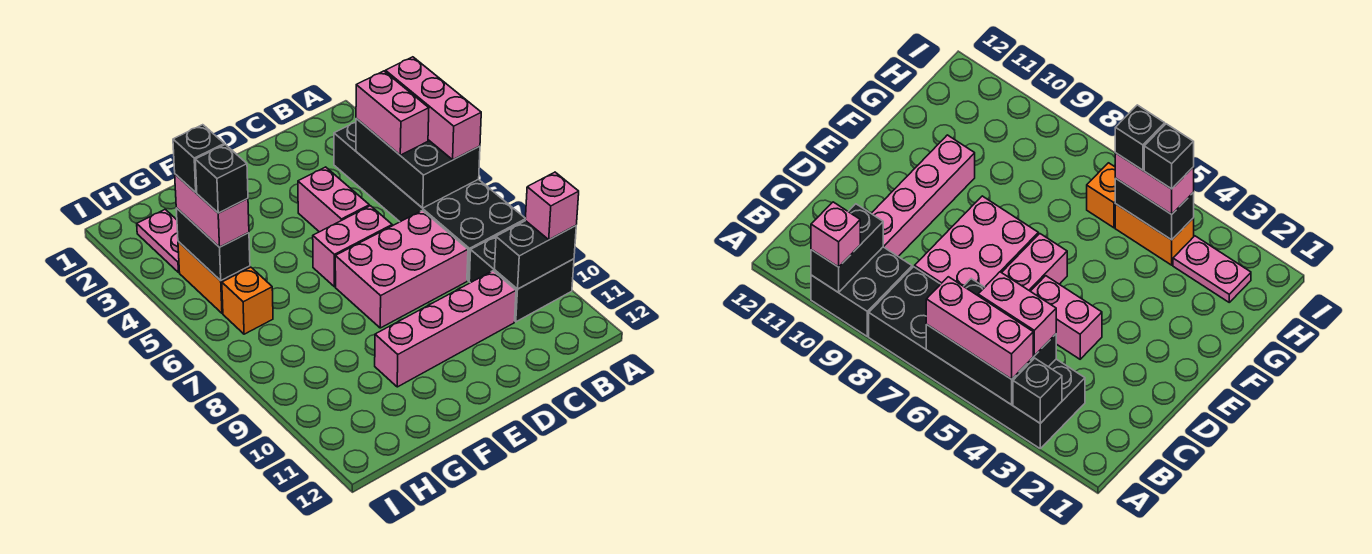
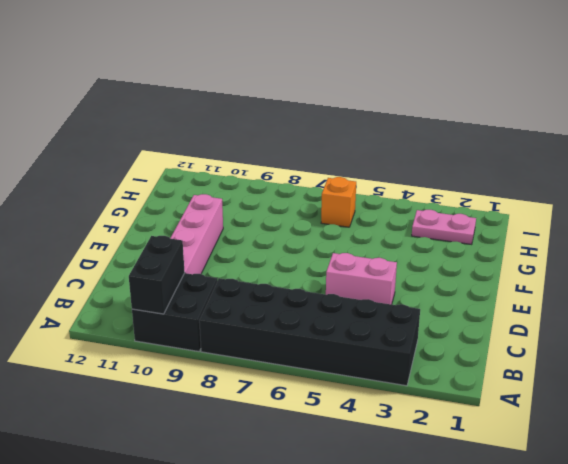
none -> pink brick C7:E8 level 1
none -> pink brick D6:E6 level 1
none -> orange brick H4:H5 level 1

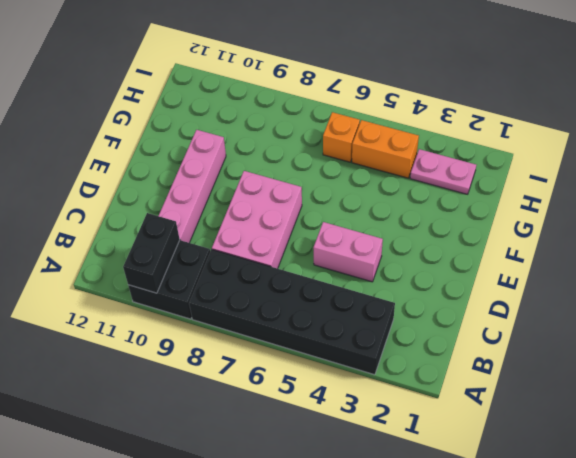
none -> pink brick D6:E6 level 1
none -> black brick A3 level 2
none -> black brick A4:B6 level 2

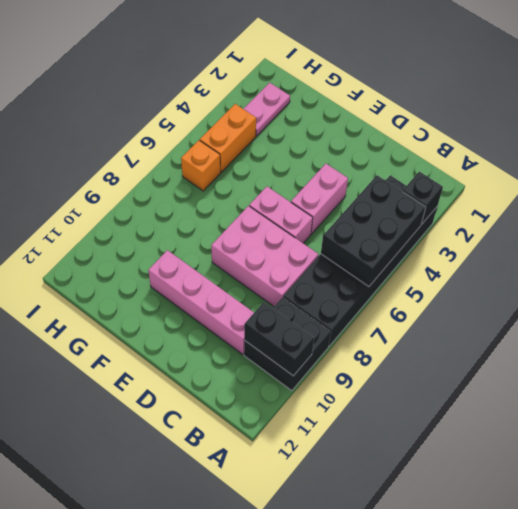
none -> black brick H4:H5 level 2
none -> pink brick A4:A6 level 3
none -> pink brick A10 level 3

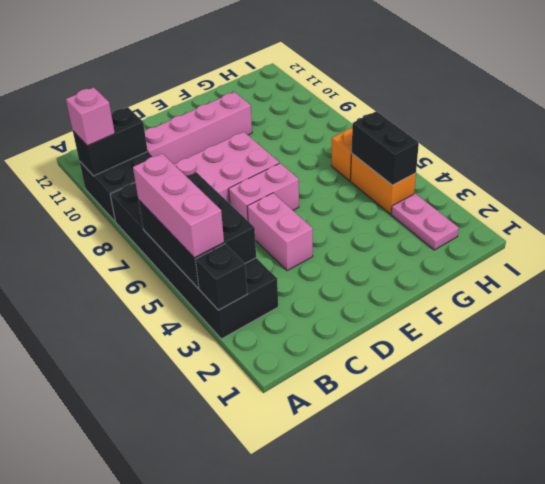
none -> pink brick B4:B5 level 3
none -> pink brick H4:H5 level 3
none -> black brick H4 level 4

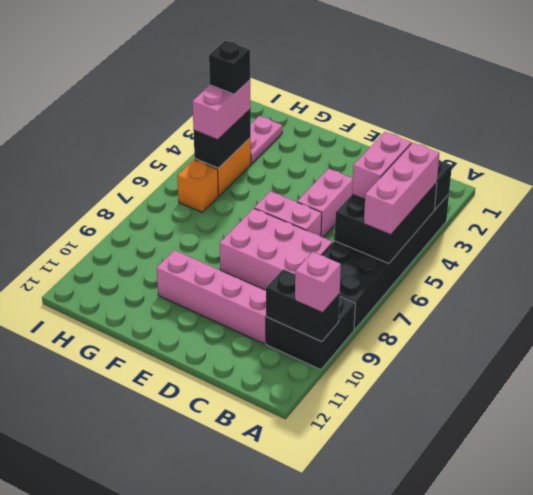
none -> black brick H5 level 4

